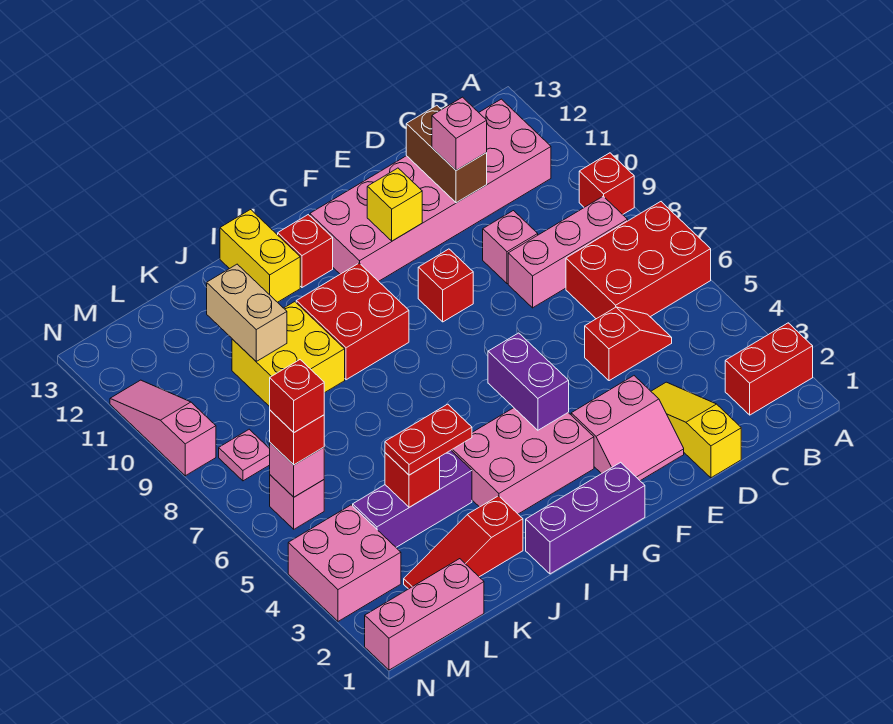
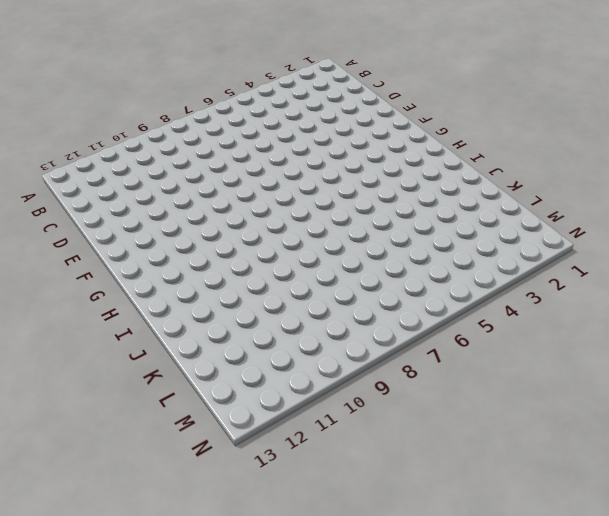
none -> red brick A2:B2 level 1
none -> red brick A6:C7 level 1
none -> red brick A9 level 1
none -> pink brick B8:D8 level 1

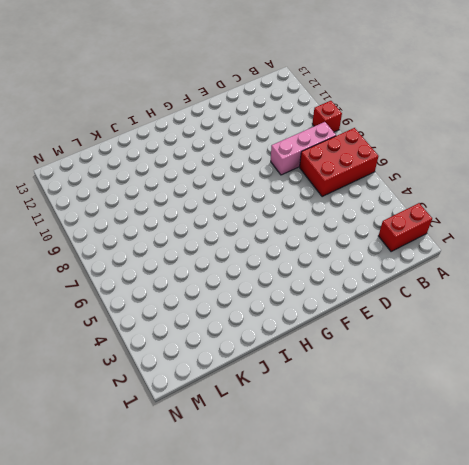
none -> pink brick B11:G12 level 1
none -> red slope C5:D5 level 1 top D
none -> yellow slope D1:D3 level 1 top 1
none -> pink brick D9 level 1

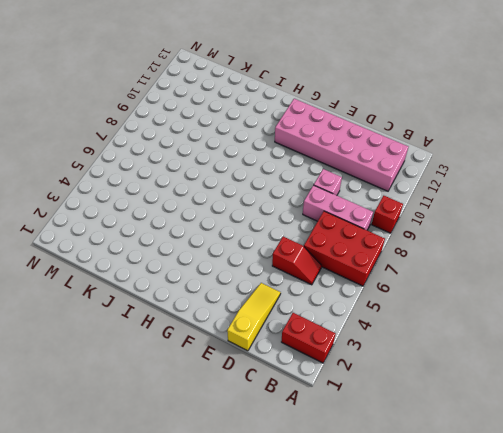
none -> pink slope E2:F3 level 1 top 3
none -> red brick F9 level 1
none -> purple brick G1:I1 level 1
none -> pink brick G3:I4 level 1

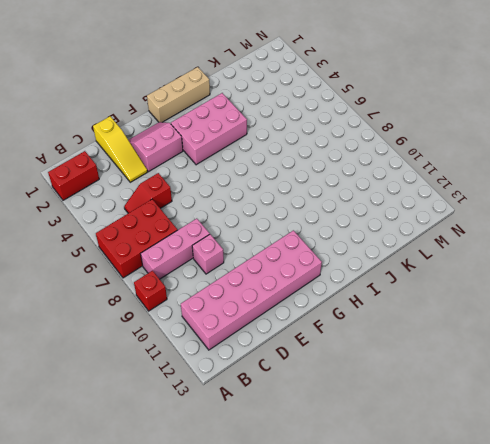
tan brick G1:I1 level 1 -> purple brick G1:I1 level 1
none -> red brick F9 level 1
none -> red brick H9:I10 level 1
none -> red brick H12 level 1
none -> yellow brick I12:I13 level 1

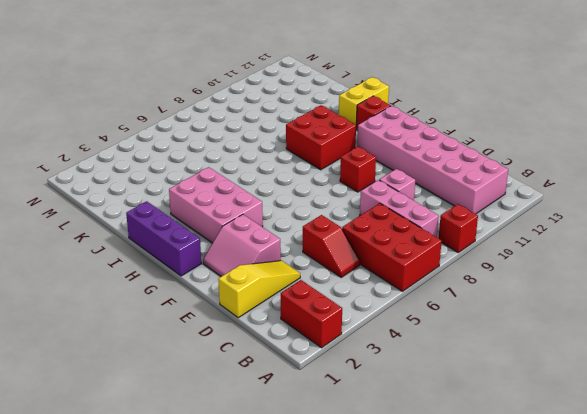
none -> red slope J2:L2 level 1 top J
none -> purple brick J4:L4 level 1
none -> yellow brick J9:K10 level 1
none -> pink brick L1:N1 level 1

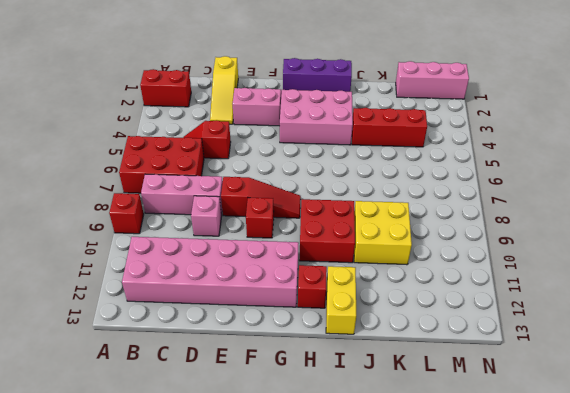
red slope E8:G8 level 1 top E -> red slope J2:L2 level 1 top J
red brick J4:L4 level 1 -> purple brick J4:L4 level 1
none -> pink brick M3:N4 level 1
none -> pink brick M6 level 1
none -> pink plate M8 level 1
none -> pink slope N9:N11 level 1 top 9

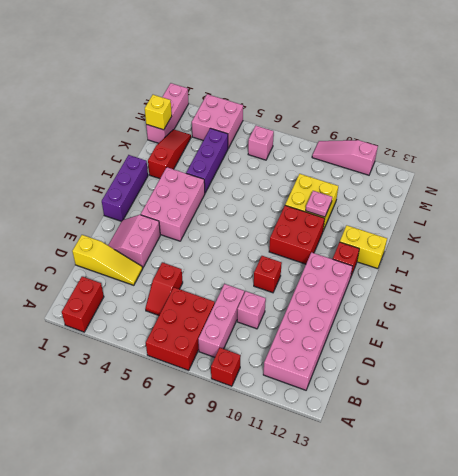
pink plate J10 level 2 -> pink plate M8 level 1
yellow brick L1 level 2 -> yellow brick F11 level 2
pink slope N9:N11 level 1 top 11 -> pink slope N9:N11 level 1 top 9
none -> brown brick D11:D12 level 2
none -> purple brick G4:G5 level 2
none -> red brick K4 level 2
none -> tan brick K10:K11 level 2

